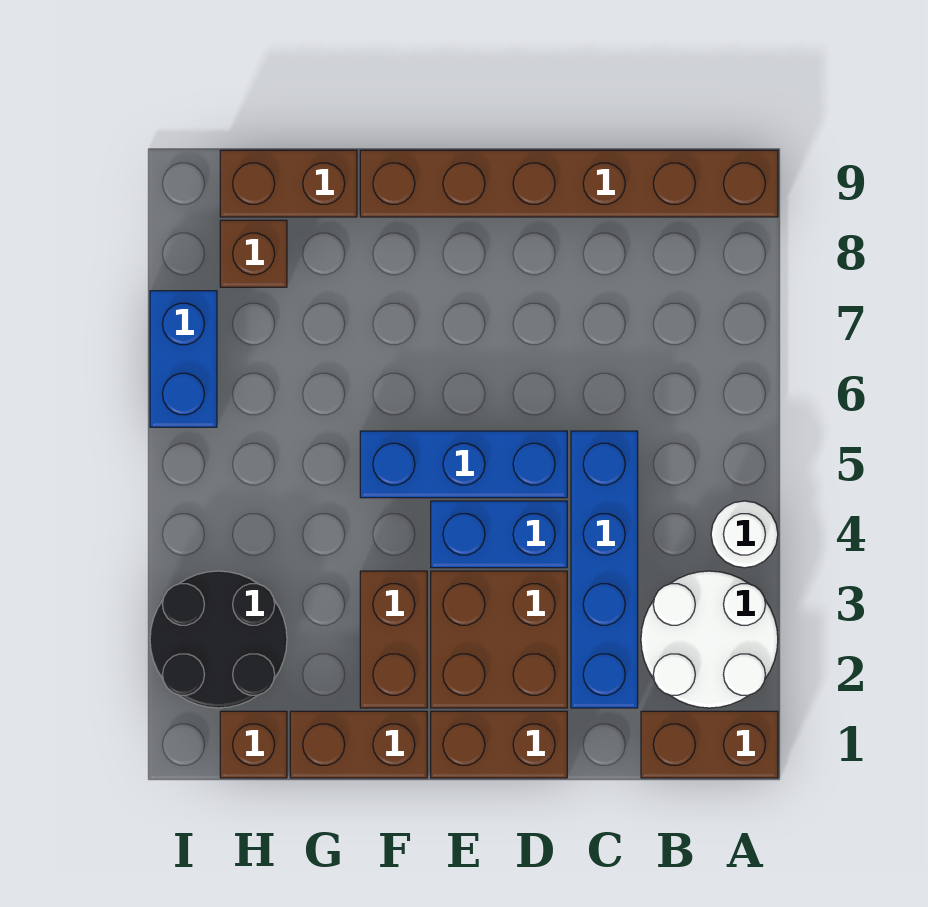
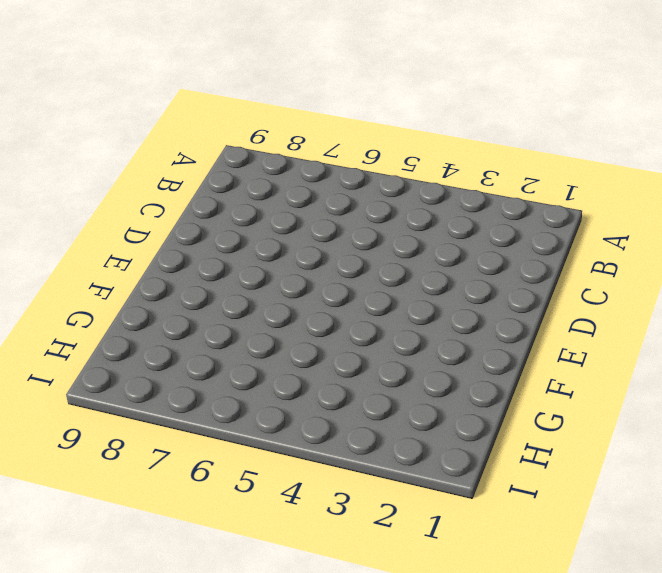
none -> brown brick A1:B1 level 1
none -> white round brick A2:B3 level 1
none -> white round brick A4 level 1

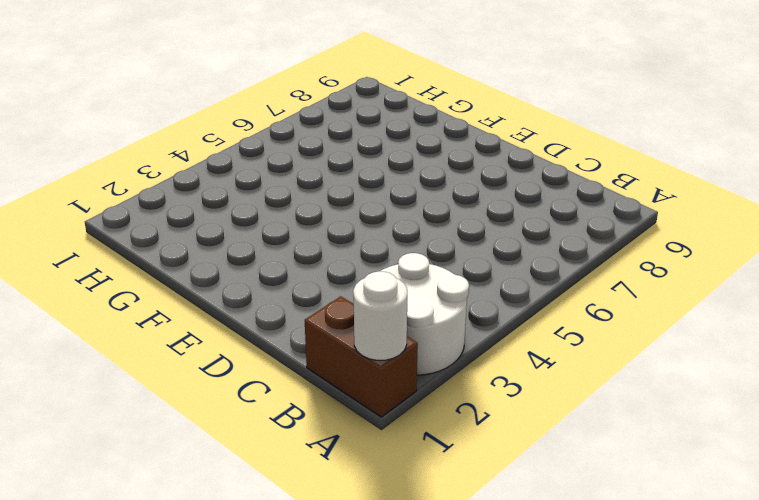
white round brick A1 level 2 -> white round brick A4 level 1
none -> brown brick A9:F9 level 1
none -> blue brick C2:C5 level 1
none -> brown brick D1:E1 level 1

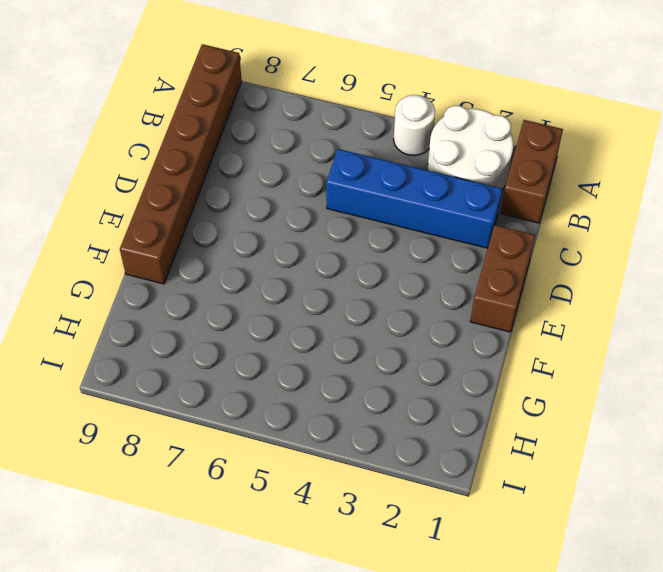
none -> brown brick D2:E3 level 1
none -> blue brick D4:E4 level 1
none -> blue brick D5:F5 level 1

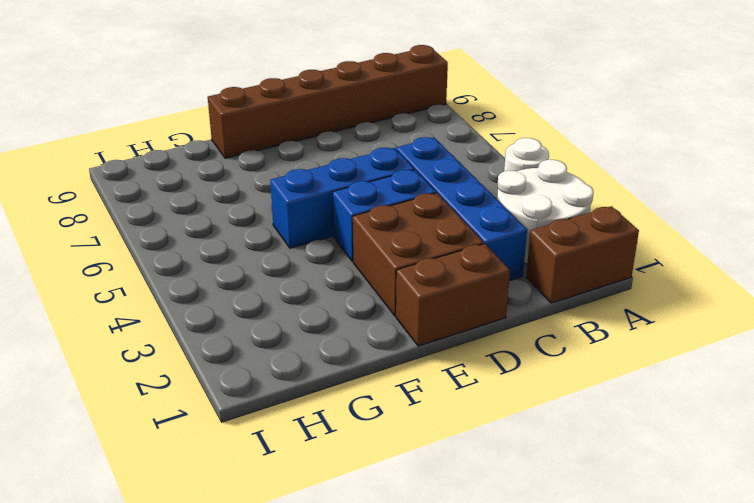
none -> brown brick F1:G1 level 1
none -> brown brick F2:F3 level 1
none -> brown brick G9:H9 level 1

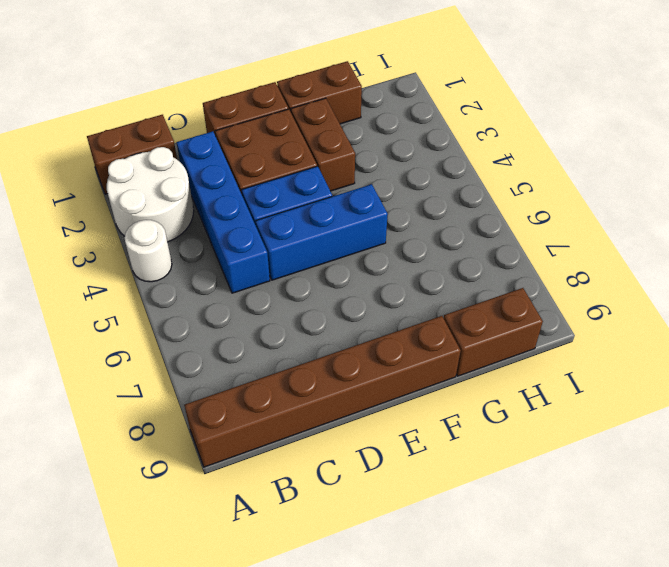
none -> brown brick H1 level 1
none -> black round brick H2:I3 level 1
none -> brown brick H8 level 1

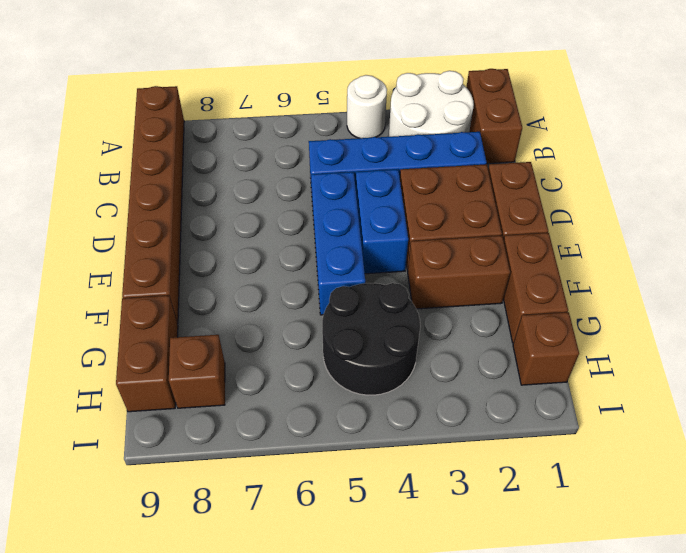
black round brick G4:H5 level 1 -> black round brick H2:I3 level 1
none -> blue brick I6:I7 level 1

